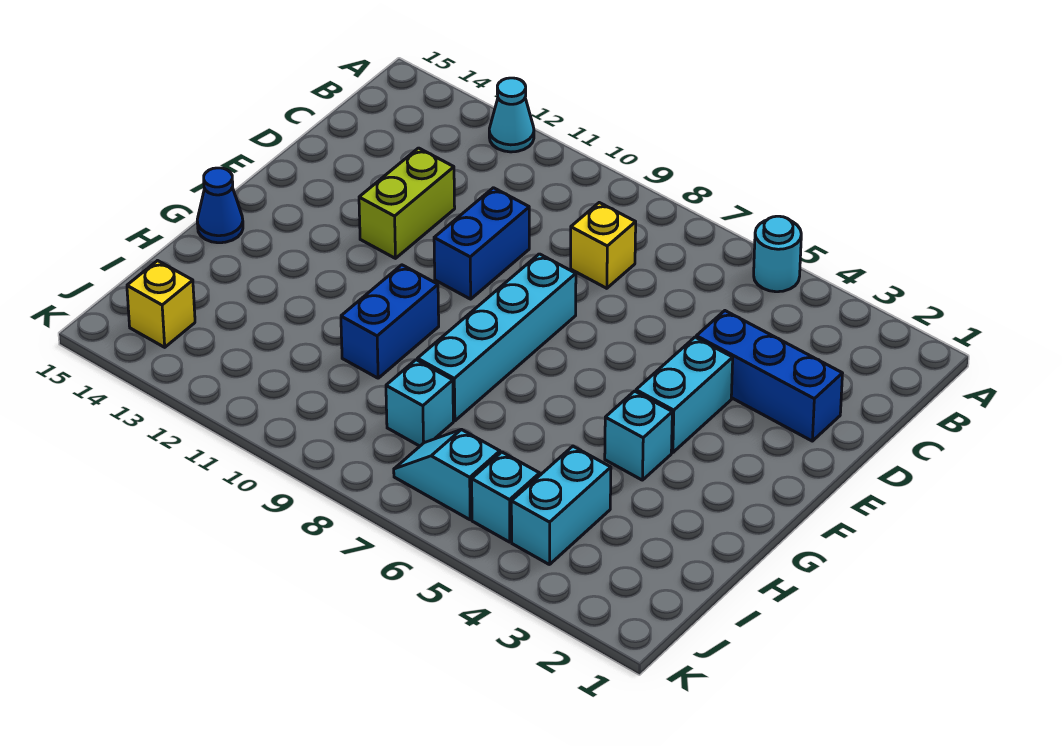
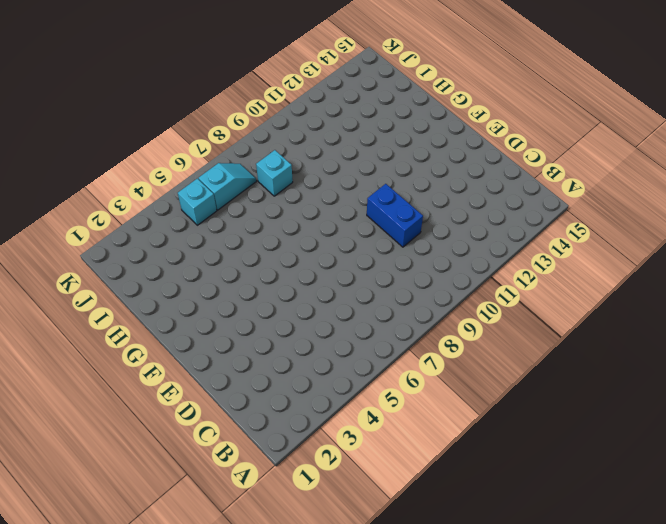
none -> cyan round brick A5 level 1
none -> cyan cone A12 level 1
none -> yellow brick C8 level 1

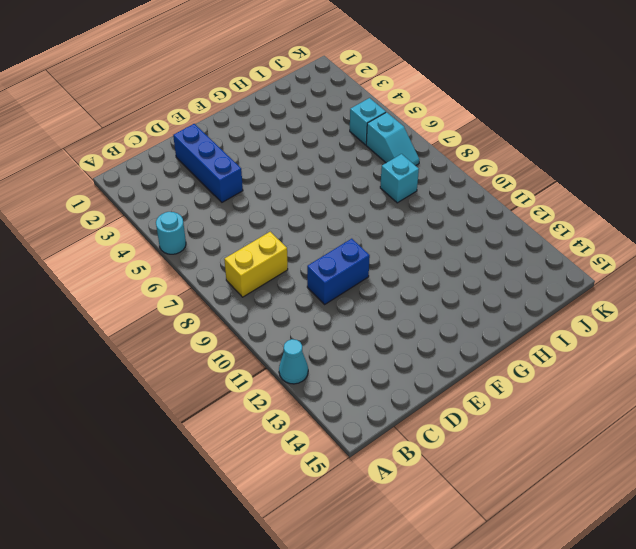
yellow brick B8:C8 level 1 -> yellow brick C8 level 1
none -> lime brick D12:E12 level 1
none -> cyan brick E4:F4 level 1
none -> cyan brick E8:H8 level 1

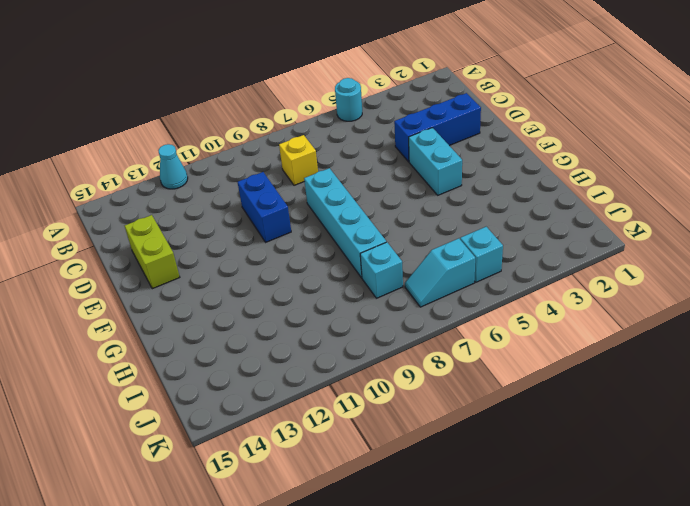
lime brick D14:E14 level 1 -> lime brick D12:E12 level 1
none -> cyan brick G4 level 1
none -> blue brick G10:H10 level 1
none -> blue cone G15 level 1

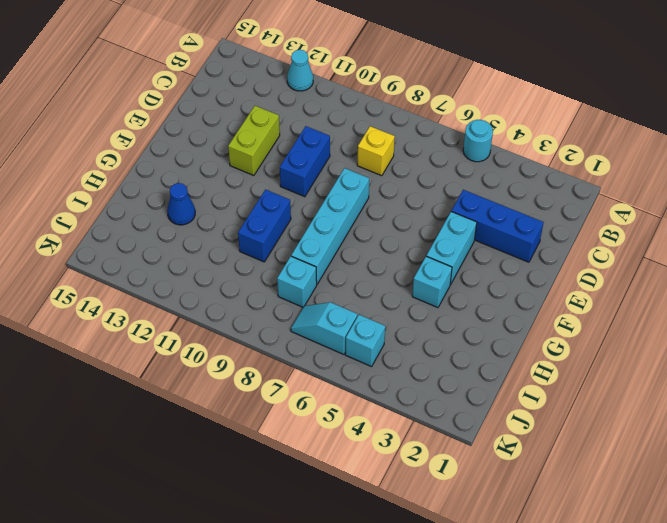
blue cone H13 level 1 -> blue cone G15 level 1
none -> cyan brick I4:J4 level 1
none -> yellow brick J14 level 1

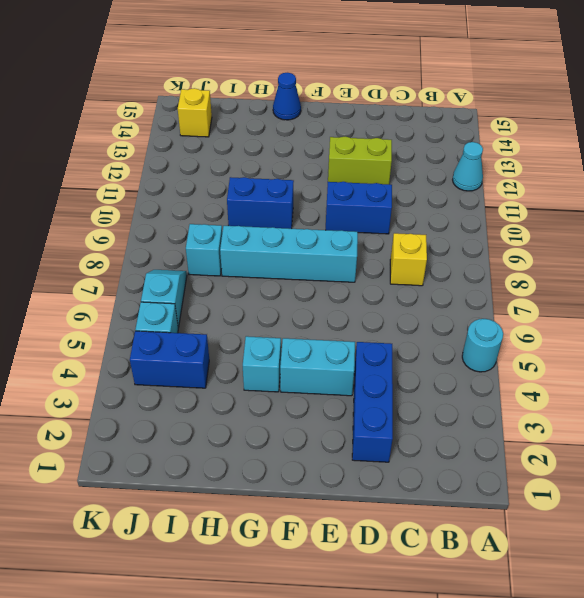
blue brick I4:J4 level 1 -> cyan brick I4:J4 level 1

